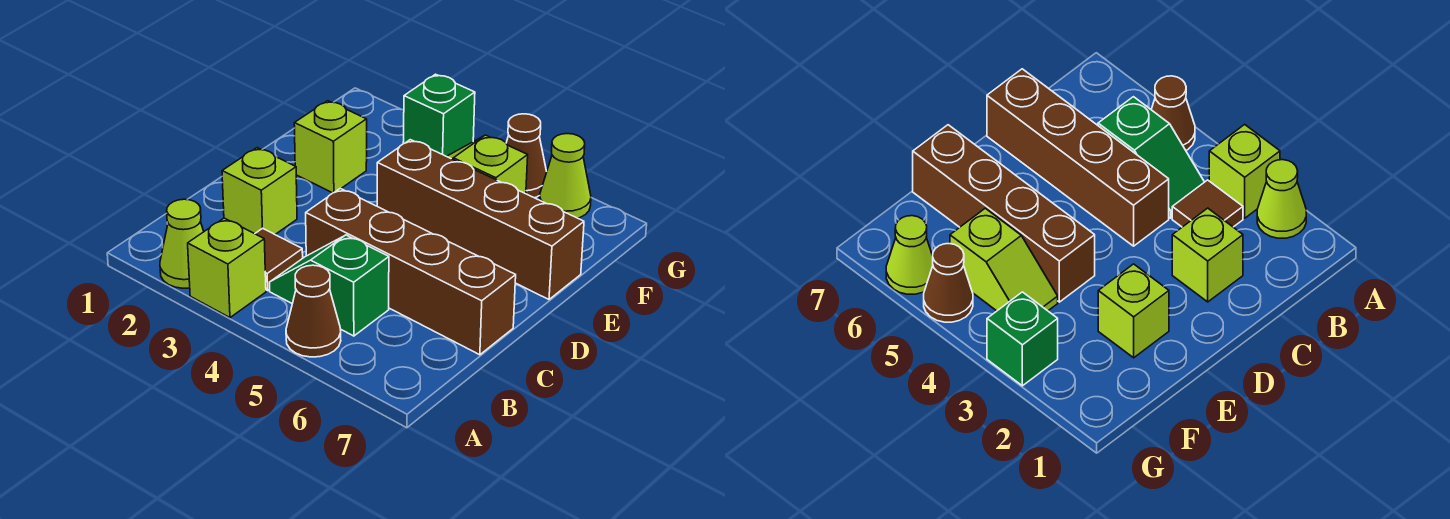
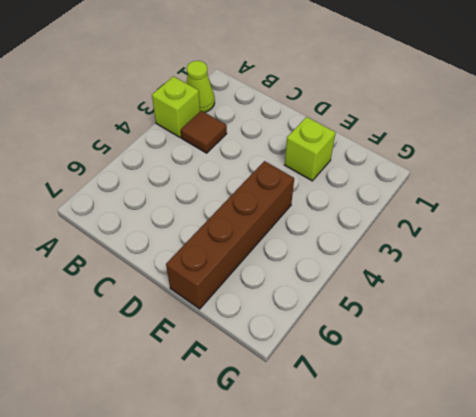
none -> brown cone A5 level 1
none -> green slope B4:B5 level 1 top 5
none -> lime brick C2 level 1

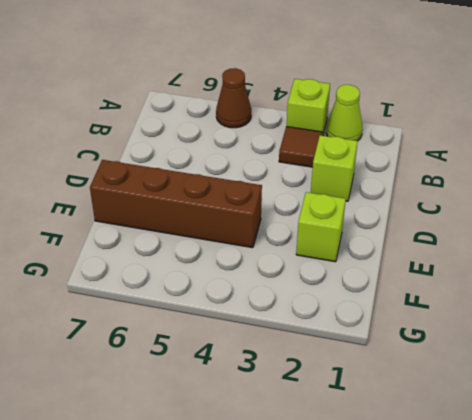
none -> green slope B4:B5 level 1 top 5
none -> brown brick C4:C7 level 1
none -> lime slope F4:F5 level 1 top 5

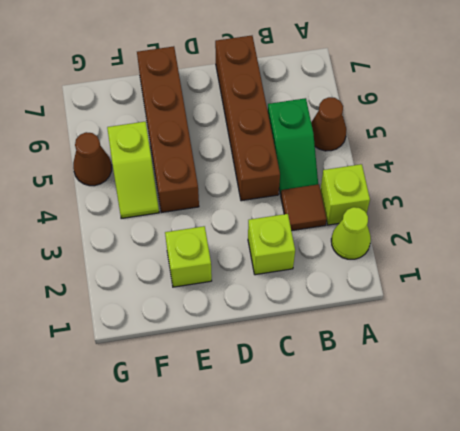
none -> green brick G3 level 1
none -> lime cone G6 level 1

